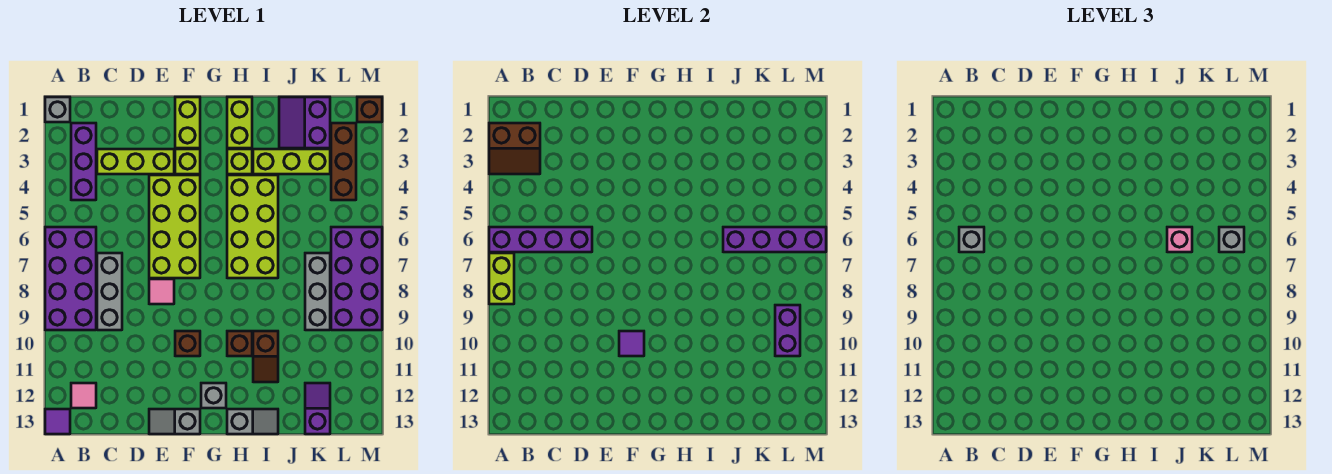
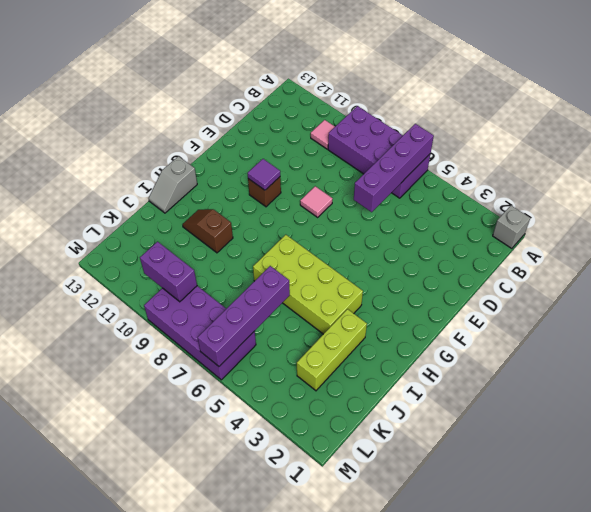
pink tile B10 level 1 -> pink tile B12 level 1
none -> purple tile A13 level 1
none -> purple brick B2:B4 level 1
none -> lime brick C3:E3 level 1
none -> grey brick C7:C9 level 1

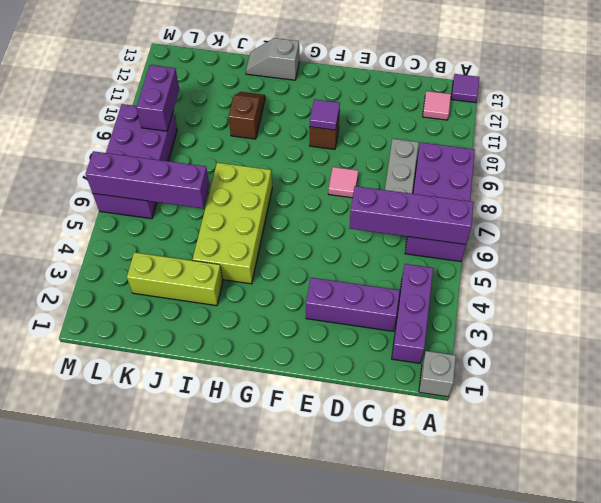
purple brick C3:E3 level 1 -> lime brick C3:E3 level 1
none -> lime brick E4:F7 level 1
none -> grey slope E13:F13 level 1 top F
none -> lime brick F1:F2 level 1
none -> lime brick F3 level 1

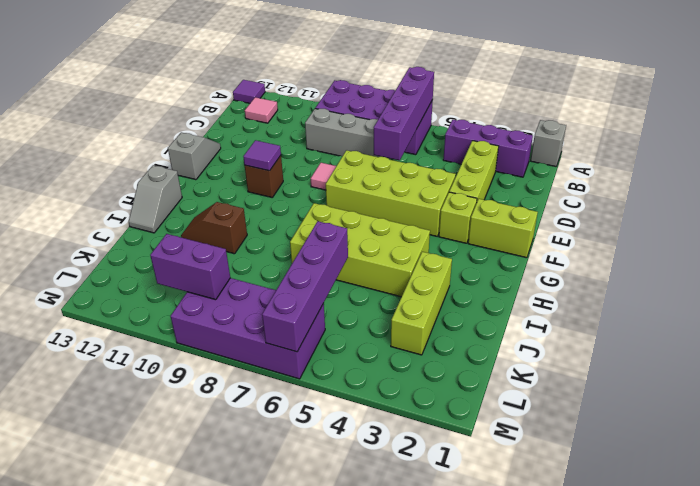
none -> grey brick G12 level 1
none -> lime brick H1:H2 level 1
none -> lime brick H3 level 1
none -> brown brick H10 level 1

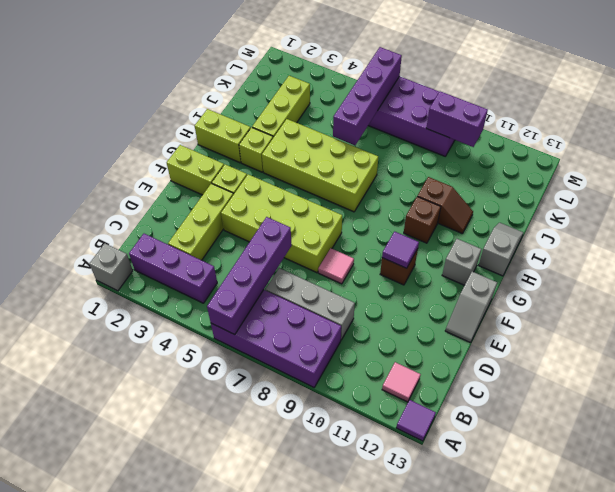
none -> purple slope J1:K2 level 1 top K
none -> grey brick K7:K9 level 1
none -> purple slope K12:K13 level 1 top 13
none -> brown brick L2:L4 level 1

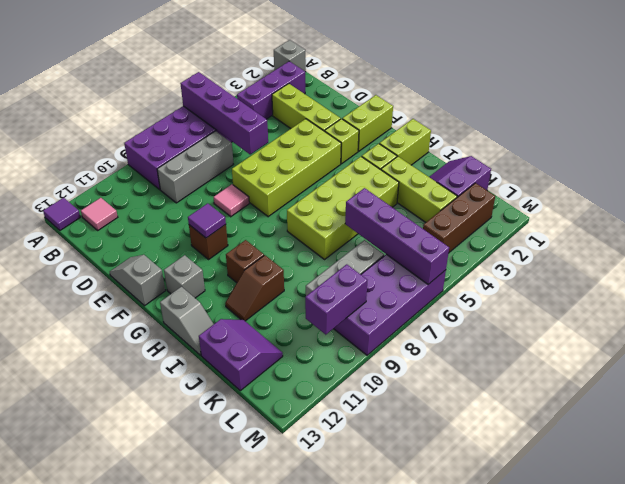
purple slope J12:K13 level 1 top 13 -> purple slope K12:K13 level 1 top 13
none -> brown brick M1 level 1
none -> brown slope A2:B3 level 2 top 2
none -> lime brick A7:A8 level 2
none -> grey brick B6 level 3

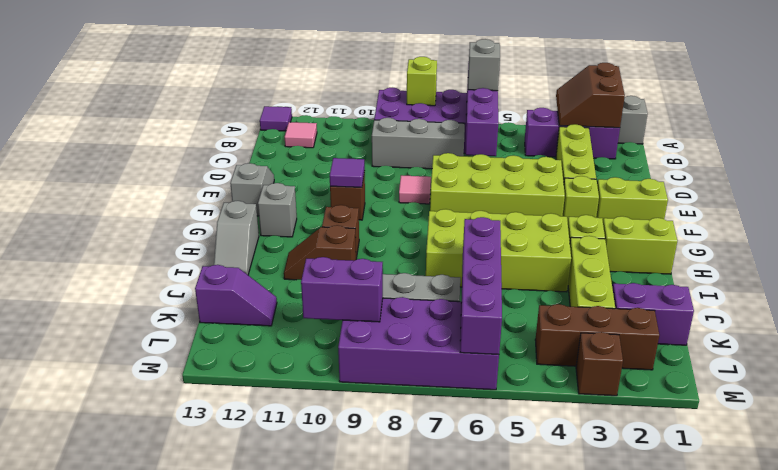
lime brick A8 level 2 -> lime brick A7:A8 level 2
brown brick M3 level 1 -> brown brick M1 level 1
none -> pink brick J6 level 3
none -> grey brick L6 level 3

